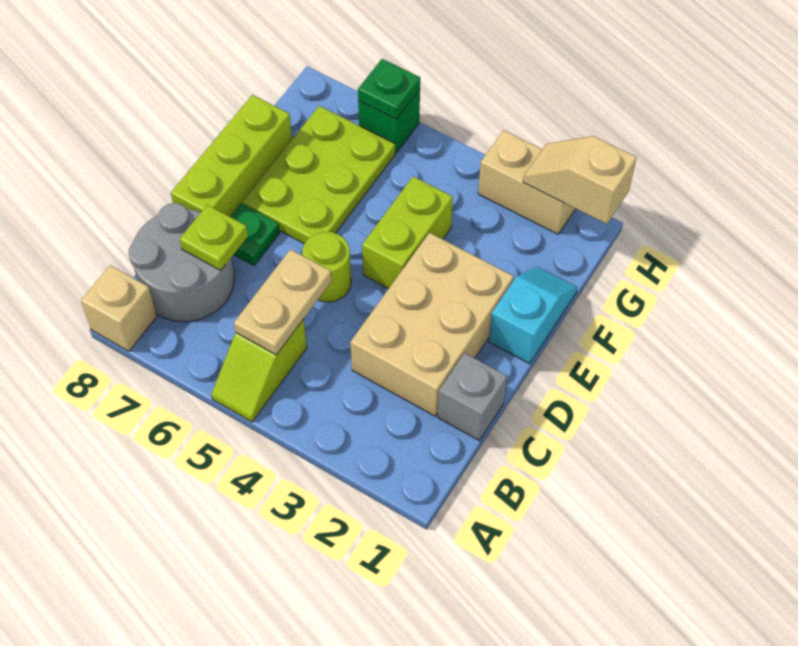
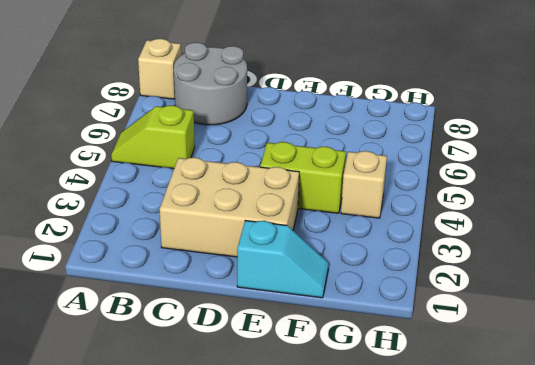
tan brick G4 level 1 -> none
none -> grey brick C1 level 1
none -> lime round brick D5 level 1
none -> green plate D7 level 1

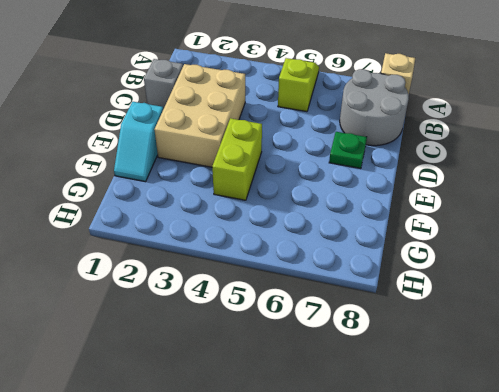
none -> lime round brick D5 level 1
none -> lime brick D8:F8 level 1
none -> lime plate E6:G7 level 1

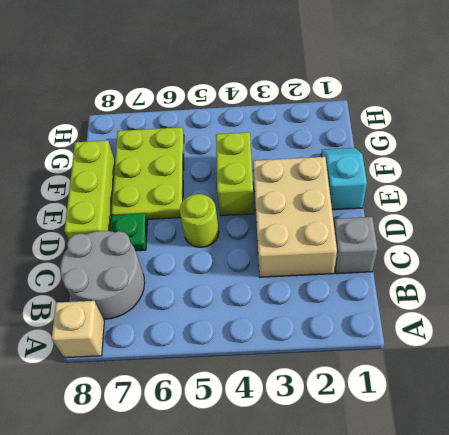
none -> lime slope A5:B5 level 1 top B
none -> tan brick H2:H3 level 1
none -> green brick H6 level 1

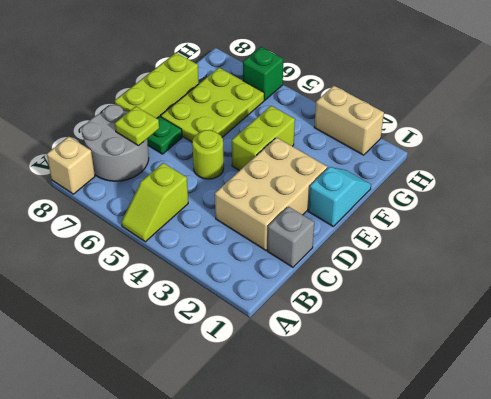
none -> tan plate B5:C5 level 2
none -> tan slope H1:H2 level 2 top 1
none -> green plate H6 level 2

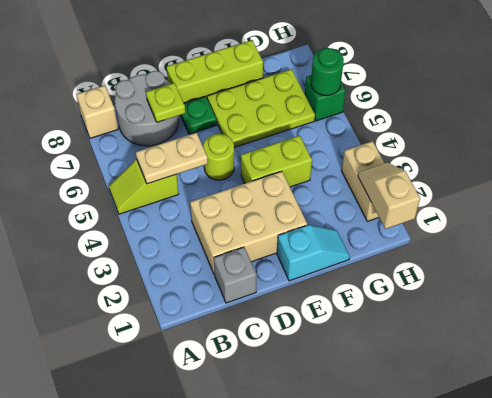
green round brick H6 level 2 -> green plate H6 level 2

